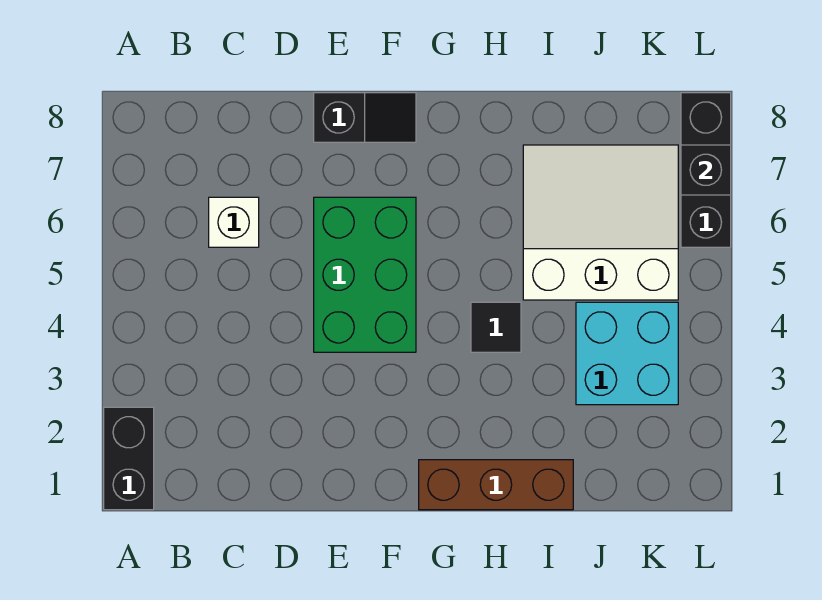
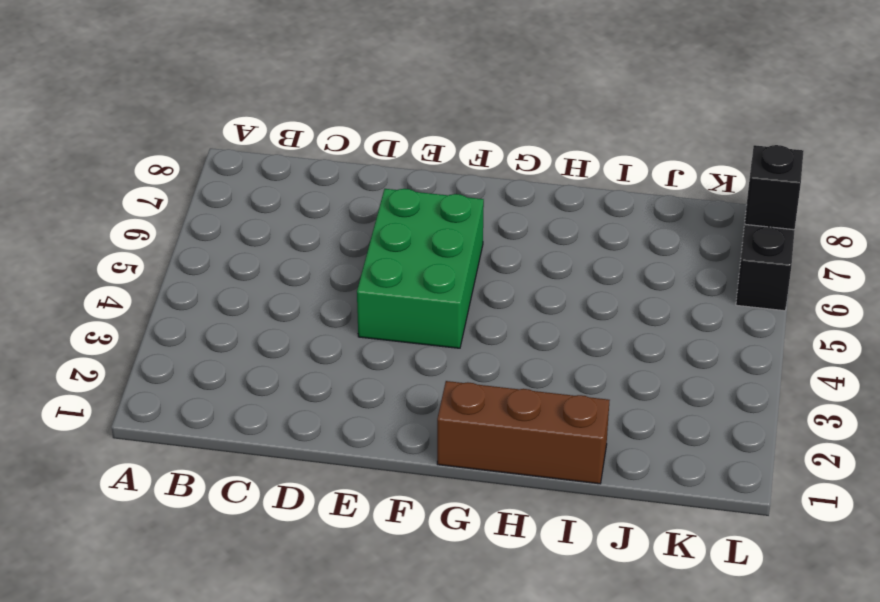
none -> black brick A1:A2 level 1
none -> white brick C6 level 1

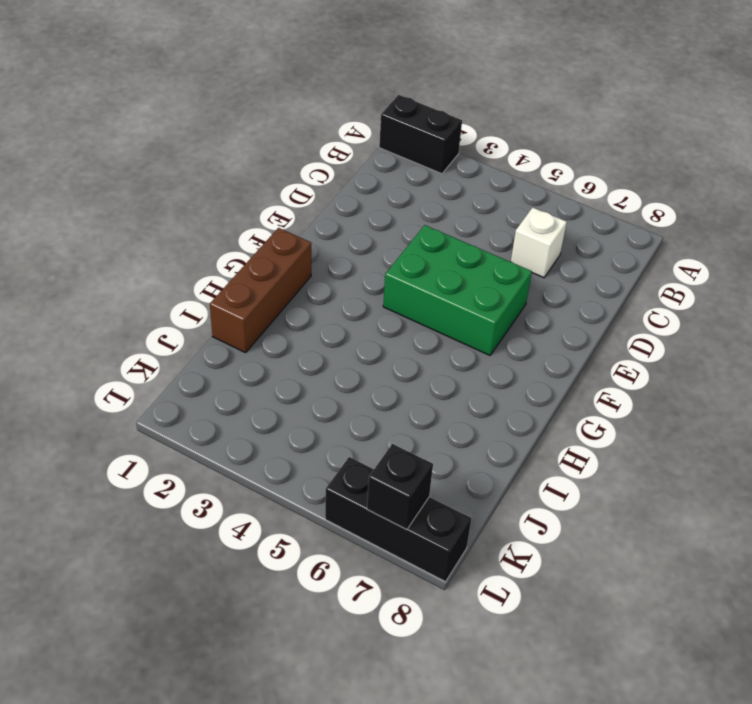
none -> black slope E8:F8 level 1 top E
none -> black tile H4 level 1

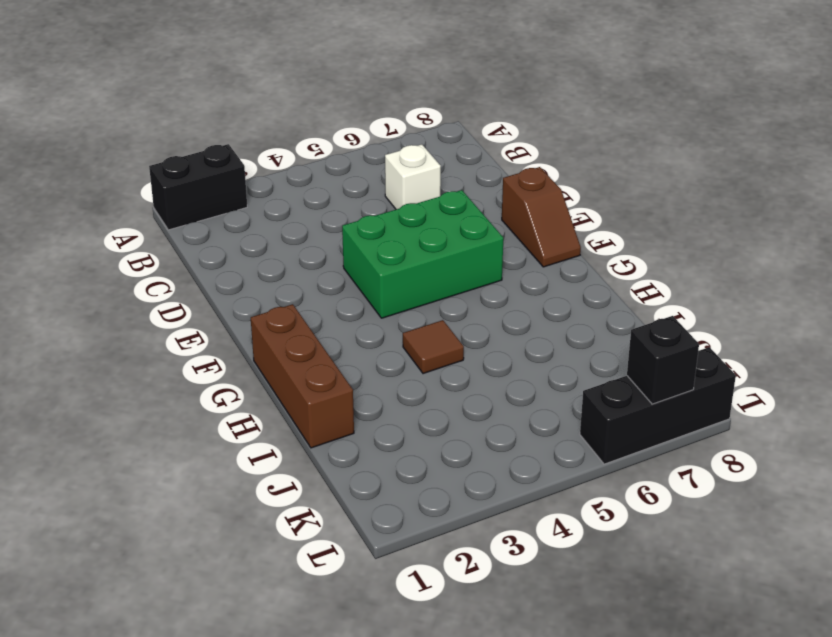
brown slope E8:F8 level 1 top E -> black slope E8:F8 level 1 top E
brown tile H4 level 1 -> black tile H4 level 1
none -> white slope I5:K7 level 1 top 5
none -> cyan brick J3:K4 level 1

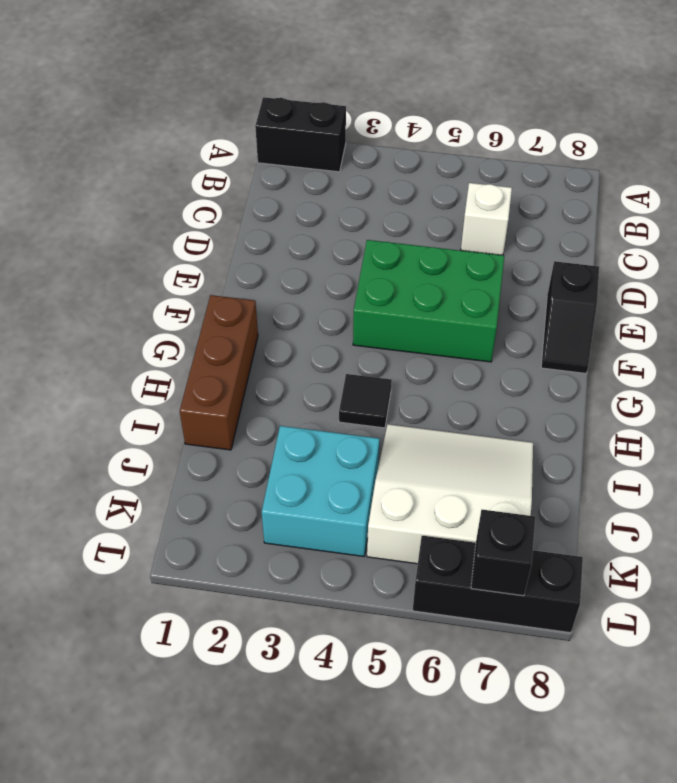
white slope I5:K7 level 1 top K -> white slope I5:K7 level 1 top 5

